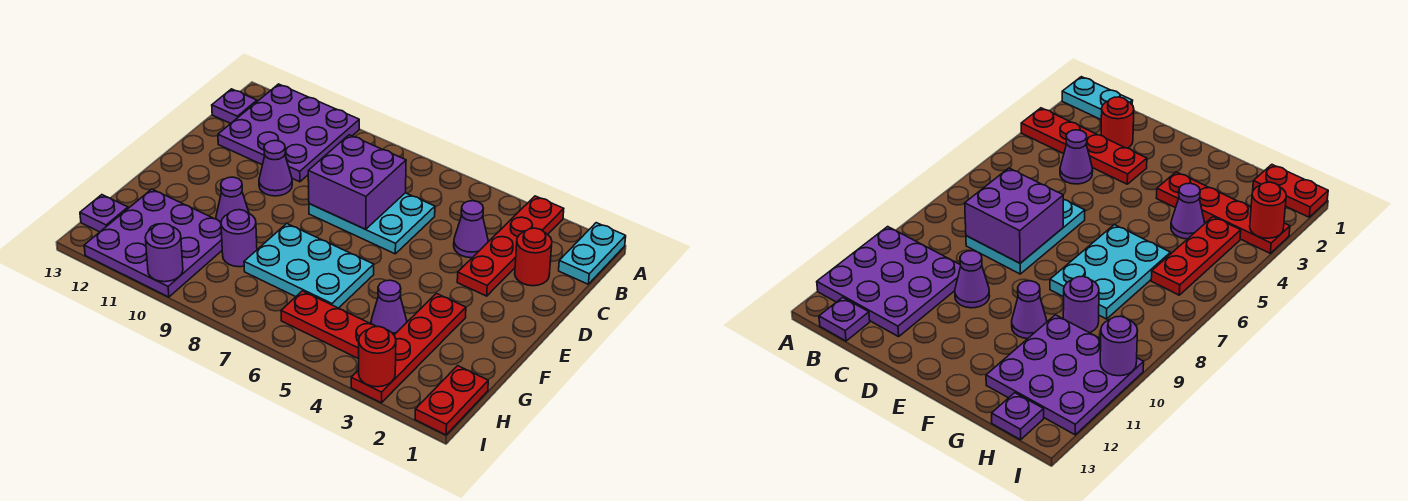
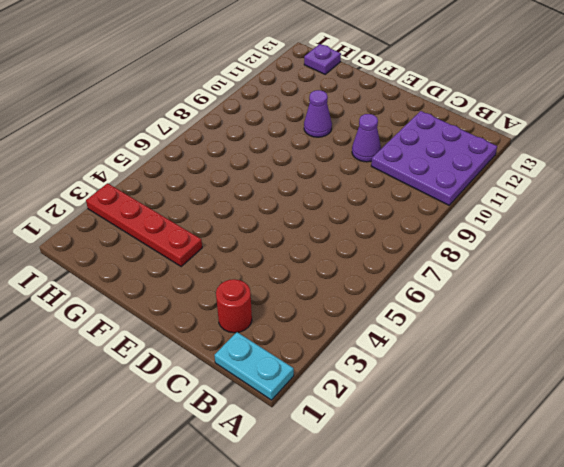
none -> red plate A3:D3 level 1
none -> purple plate B13 level 1
none -> purple cone C4 level 1

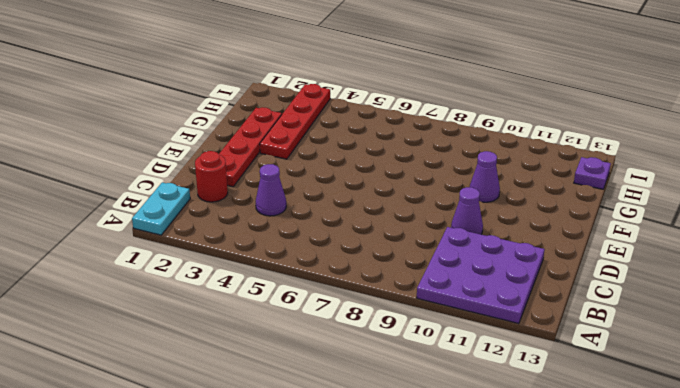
red plate D2:G2 level 1 -> red plate A3:D3 level 1
none -> purple plate B13 level 1
none -> cyan plate C6:D8 level 1
none -> cyan plate F6:G8 level 1

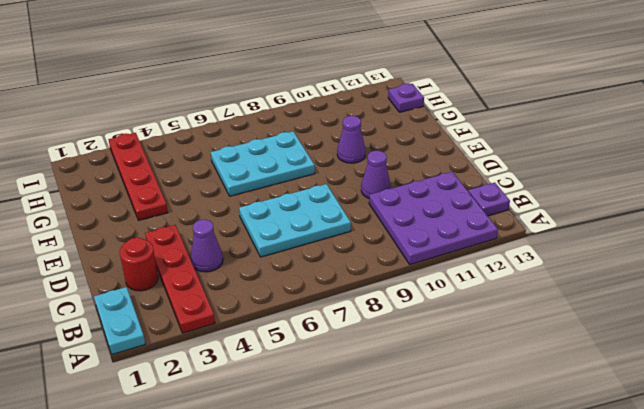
none -> purple cone G4 level 1
none -> purple round brick G9 level 1
none -> purple plate G10:I12 level 1

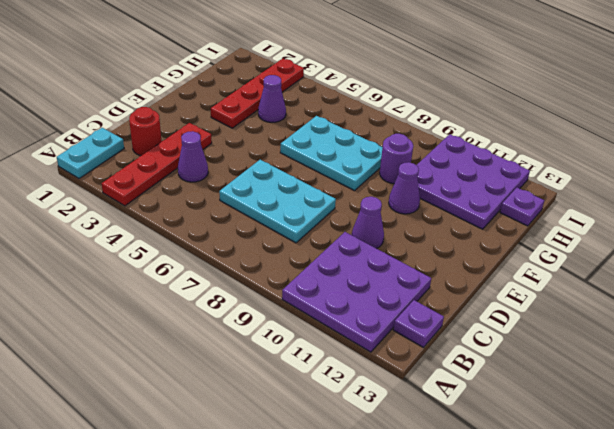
none -> red plate H1:I1 level 1
none -> red plate H4:H6 level 1
none -> purple brick C7:D8 level 2

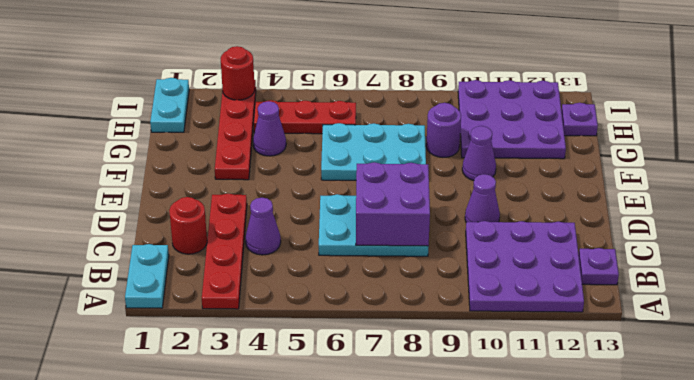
cyan plate H1:I1 level 1 -> red plate H1:I1 level 1
none -> purple round brick I10 level 2

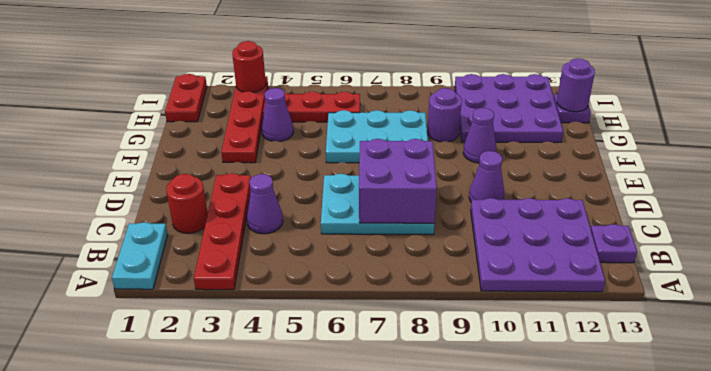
purple round brick H13 level 2 -> purple round brick I10 level 2

